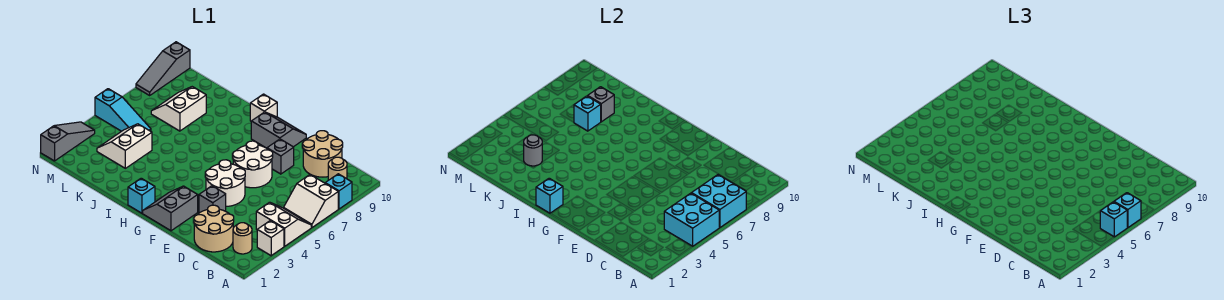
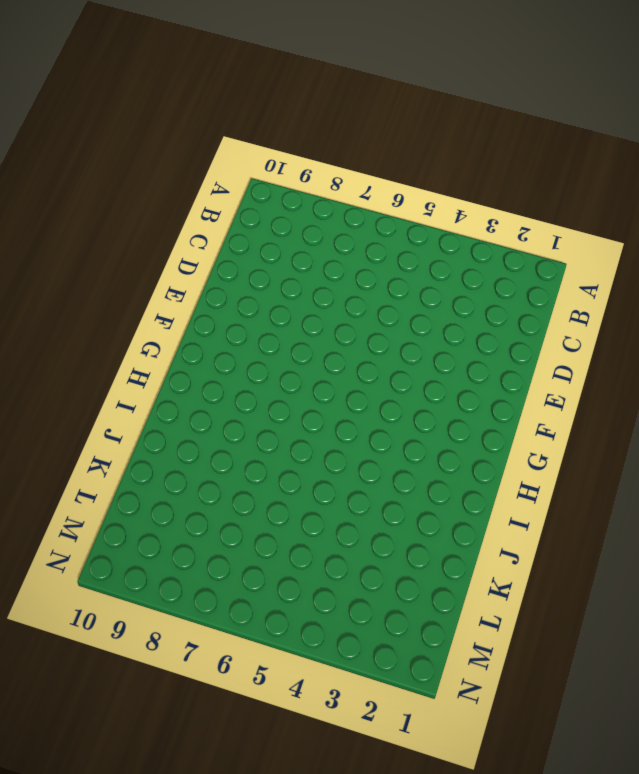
none -> white brick A3 level 1
none -> white slope A4:B5 level 1 top 4
none -> white slope A6:B7 level 1 top 7

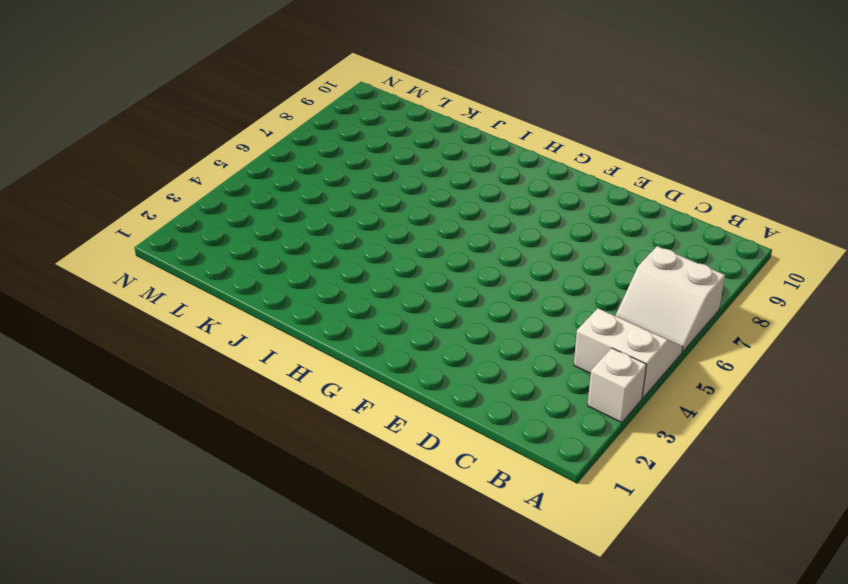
none -> cyan brick A8 level 1
none -> tan round brick B2 level 1
none -> tan round brick B9 level 1

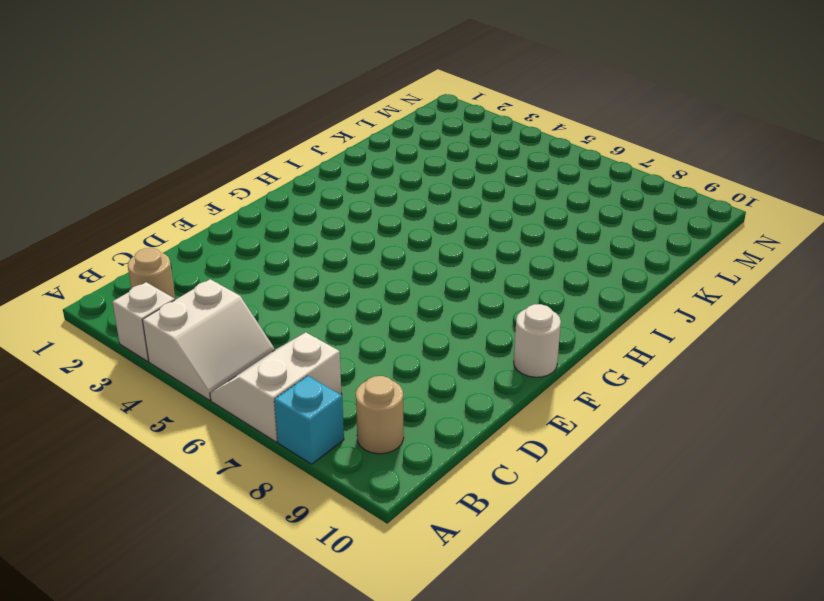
white round brick F10 level 1 -> grey slope F9:G10 level 1 top 9
none -> tan round brick C1:D2 level 1
none -> tan round brick C9:D10 level 1
none -> grey brick E3 level 1

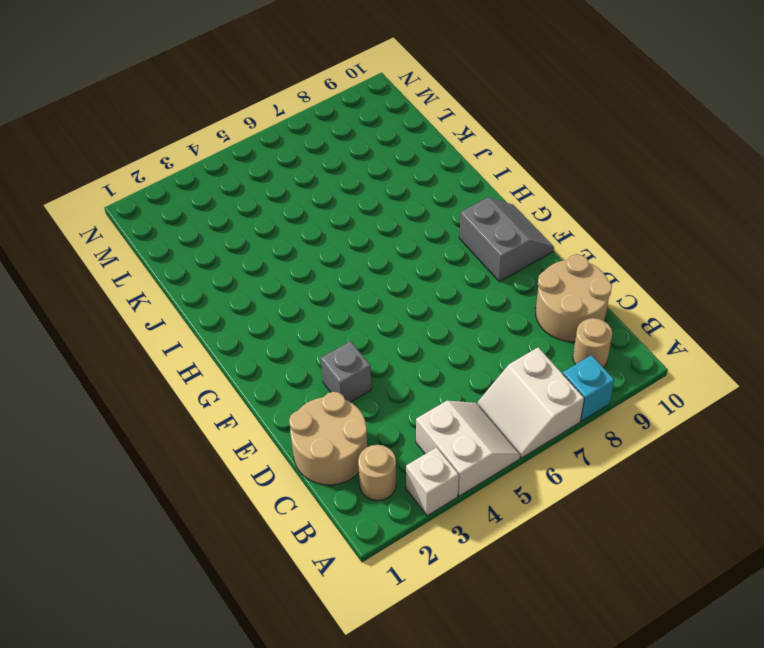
none -> white round brick E4:F5 level 1
none -> white round brick E6:F7 level 1
none -> grey brick E8 level 1

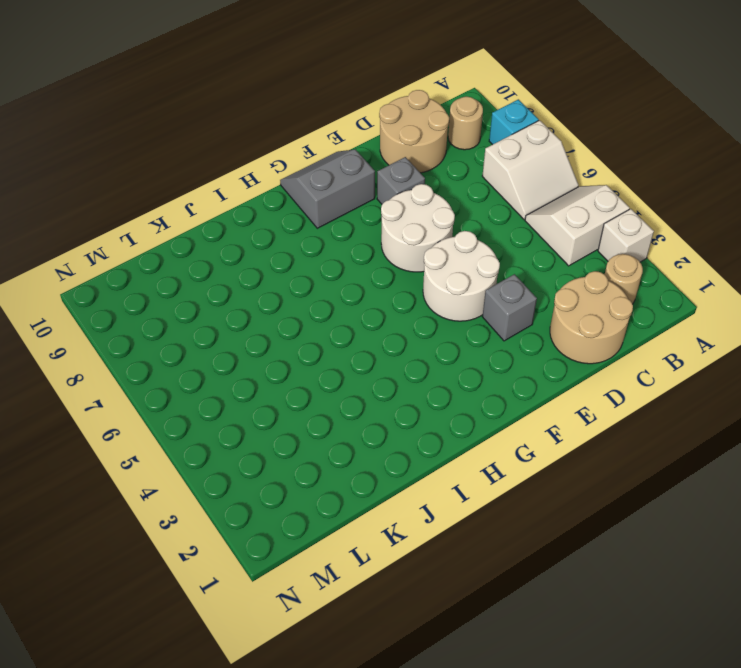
none -> grey slope F1:G2 level 1 top F
none -> cyan brick H1 level 1
none -> white brick H10 level 1

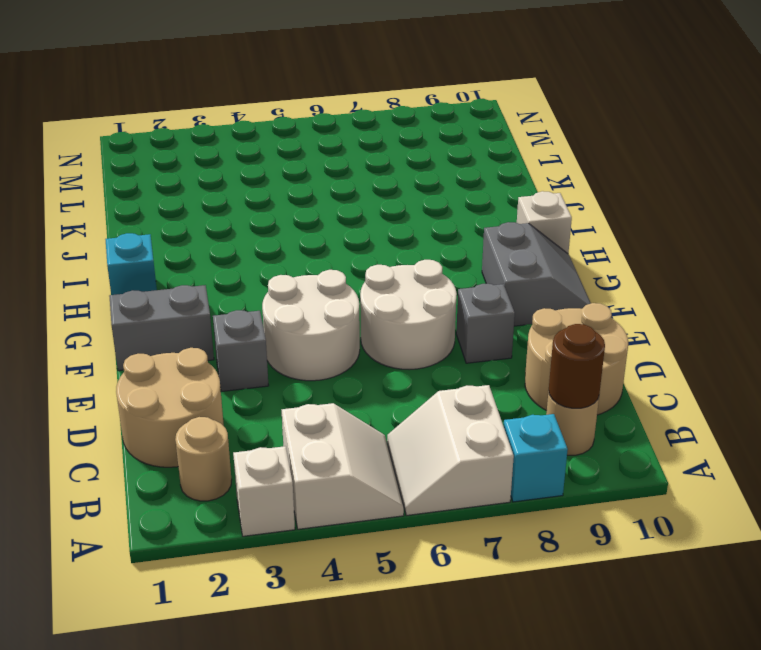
brown round brick B9 level 2 -> none
none -> white slope K3:L4 level 1 top K
none -> white slope K7:L8 level 1 top K
none -> cyan slope L5:N5 level 1 top N

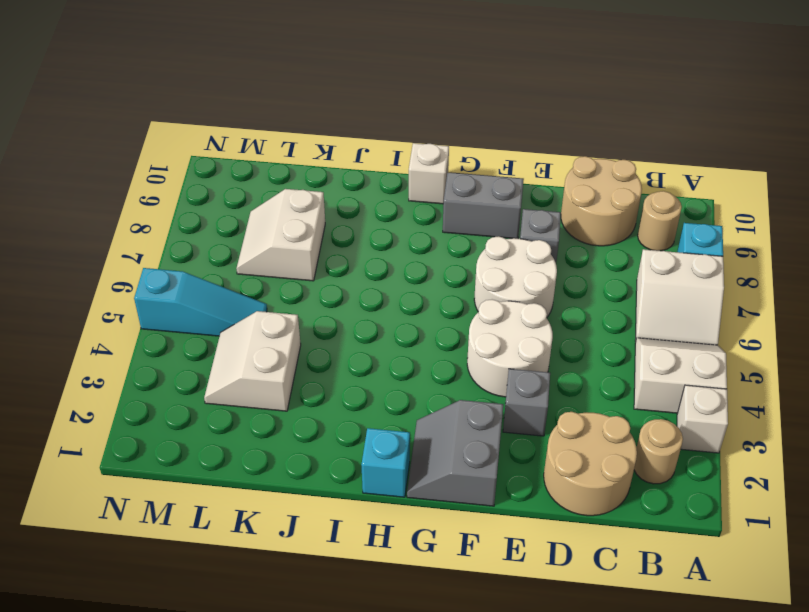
none -> grey slope N1:N3 level 1 top 1
none -> grey slope N8:N10 level 1 top 10
none -> cyan brick A4:B5 level 2

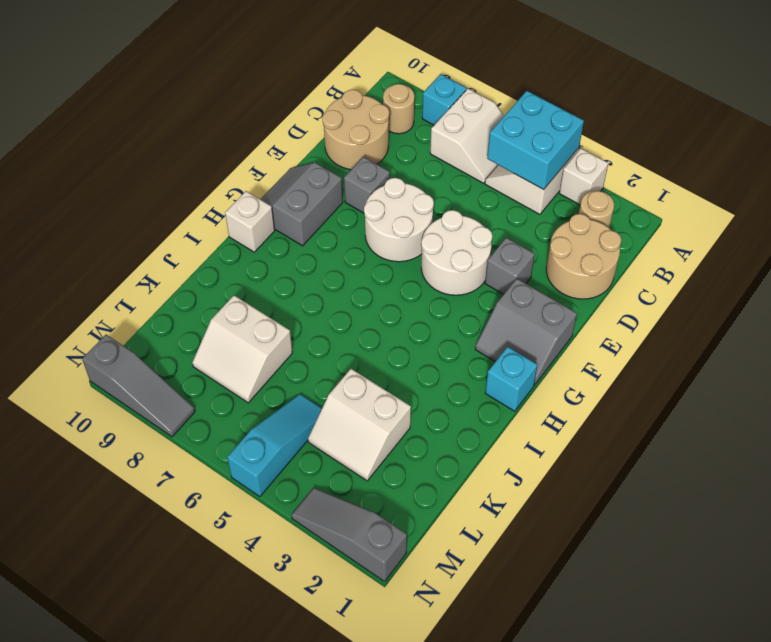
none -> cyan brick A6:B7 level 2
none -> cyan brick H1 level 2
none -> grey round brick K3 level 2

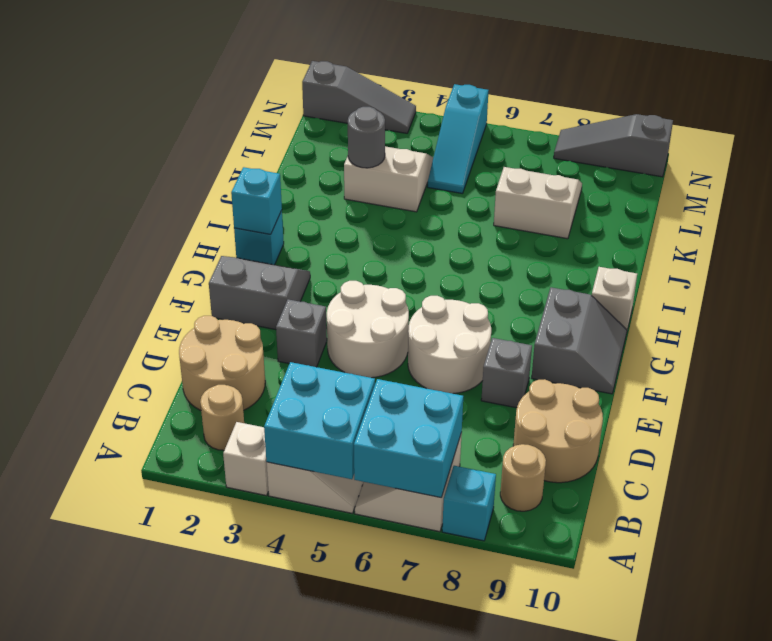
none -> cyan brick K7 level 2
none -> grey brick K8 level 2
none -> cyan brick A5 level 3

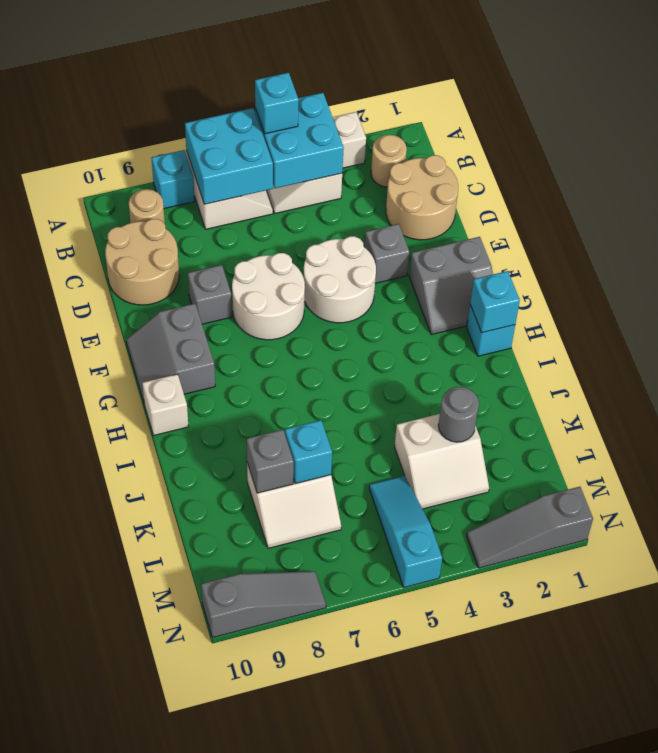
none -> cyan brick A6 level 3

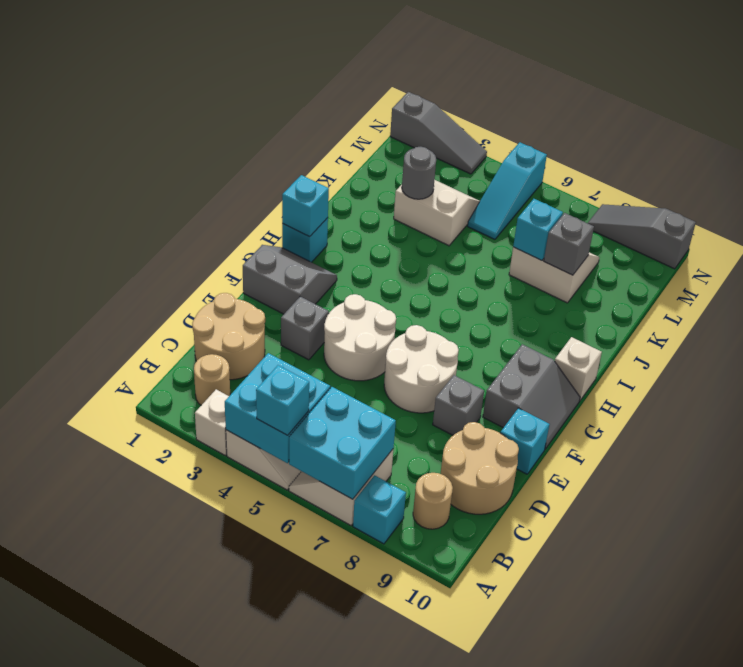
cyan brick E10 level 1 -> cyan brick A6 level 3

